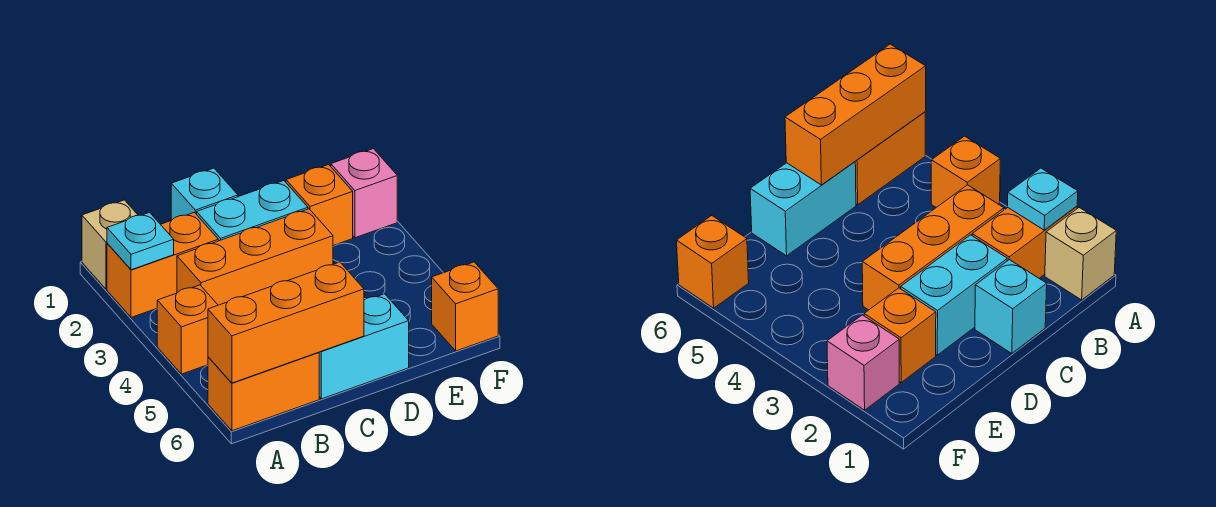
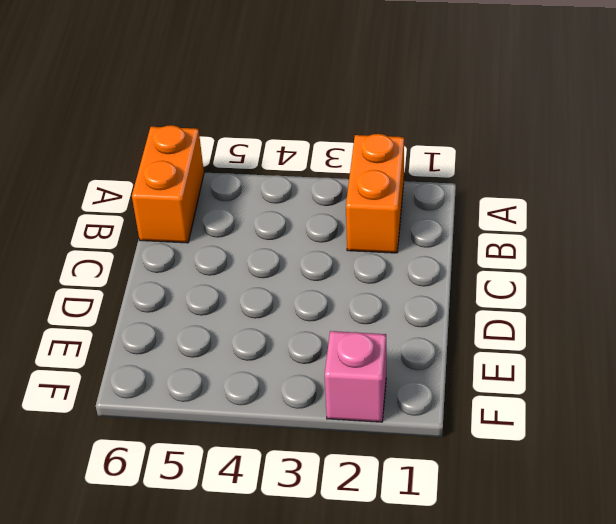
none -> tan brick A1 level 1
none -> orange brick A4 level 1
none -> orange brick B3:D3 level 1

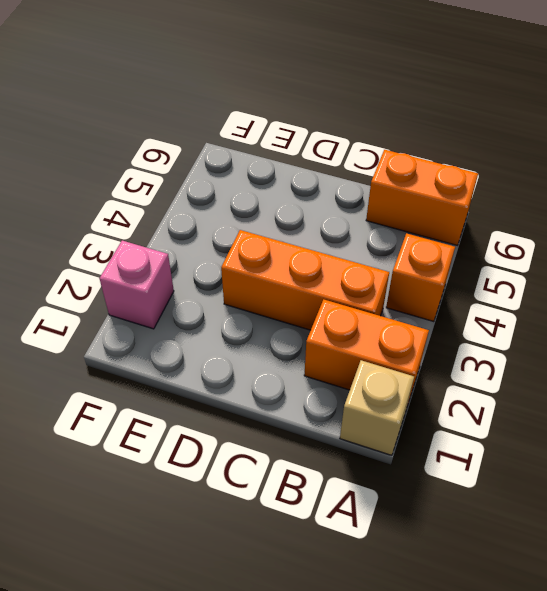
none -> cyan brick C1 level 1
none -> cyan brick C2:D2 level 1
none -> cyan brick C6:D6 level 1

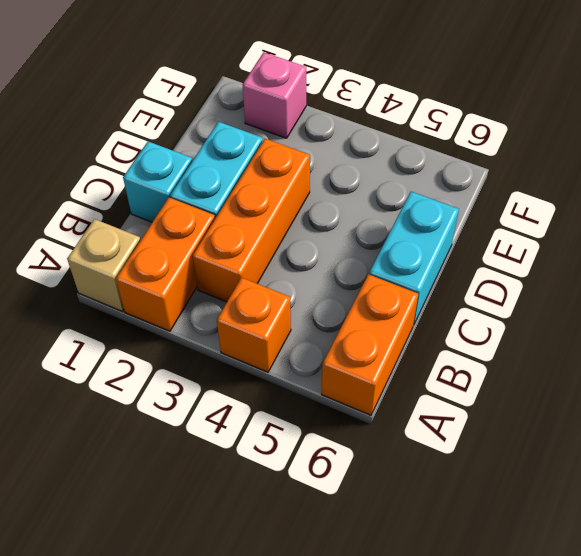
none -> orange brick E2 level 1
none -> orange brick F6 level 1
none -> cyan plate A2 level 2

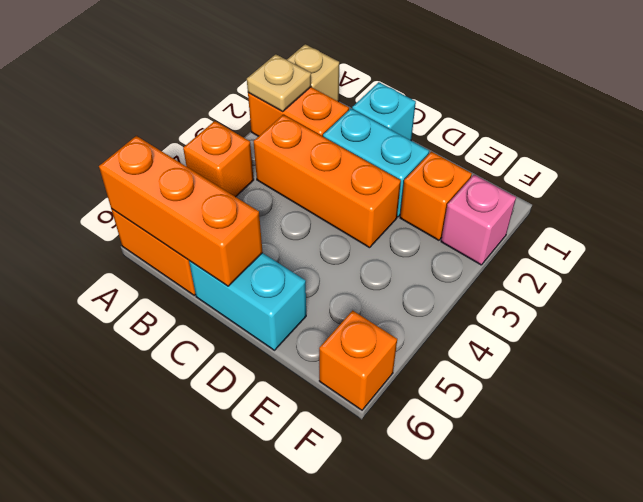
tan plate A2 level 2 -> cyan plate A2 level 2

